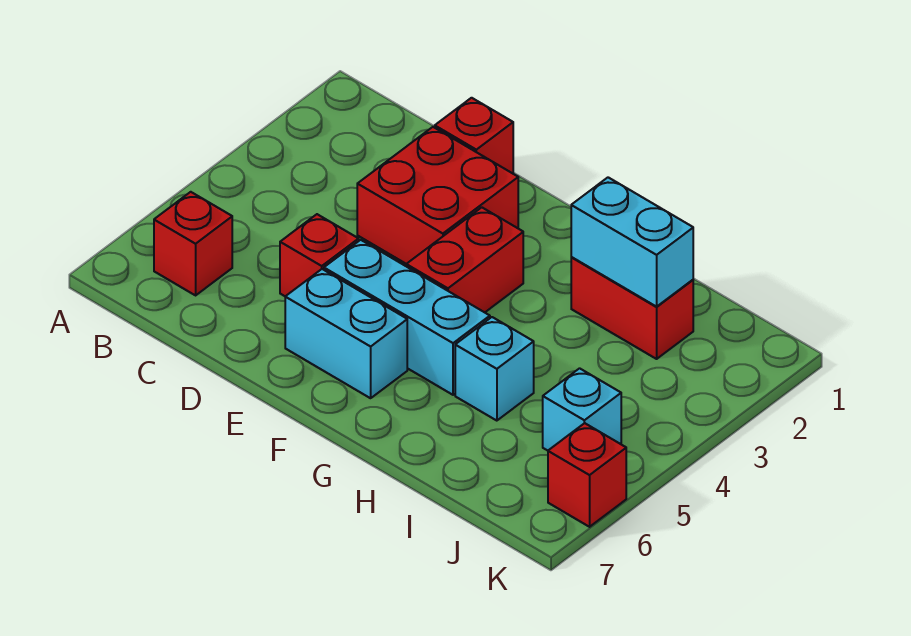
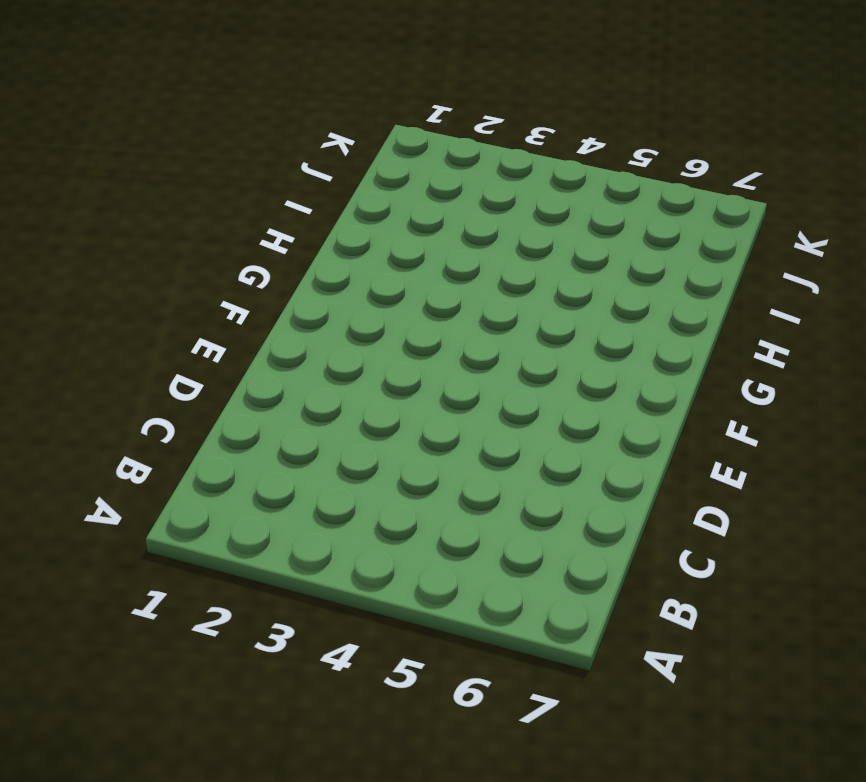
none -> red brick B6 level 1
none -> red brick D1 level 1
none -> red brick D2:E3 level 1

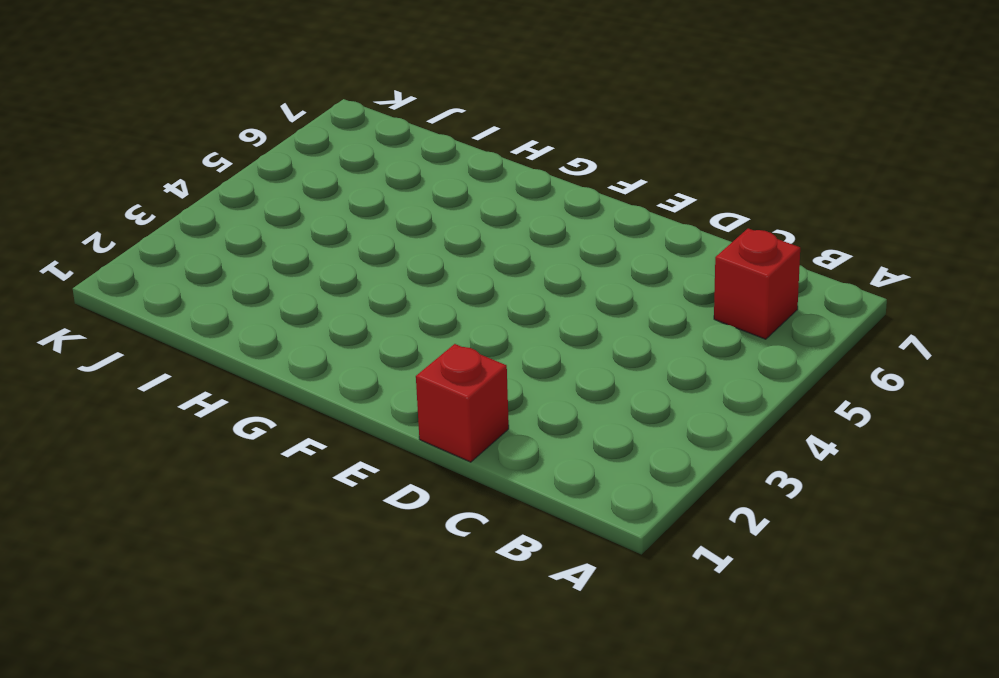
none -> red brick D2:E3 level 1
none -> red brick D5 level 1
none -> cyan brick E5:G5 level 1

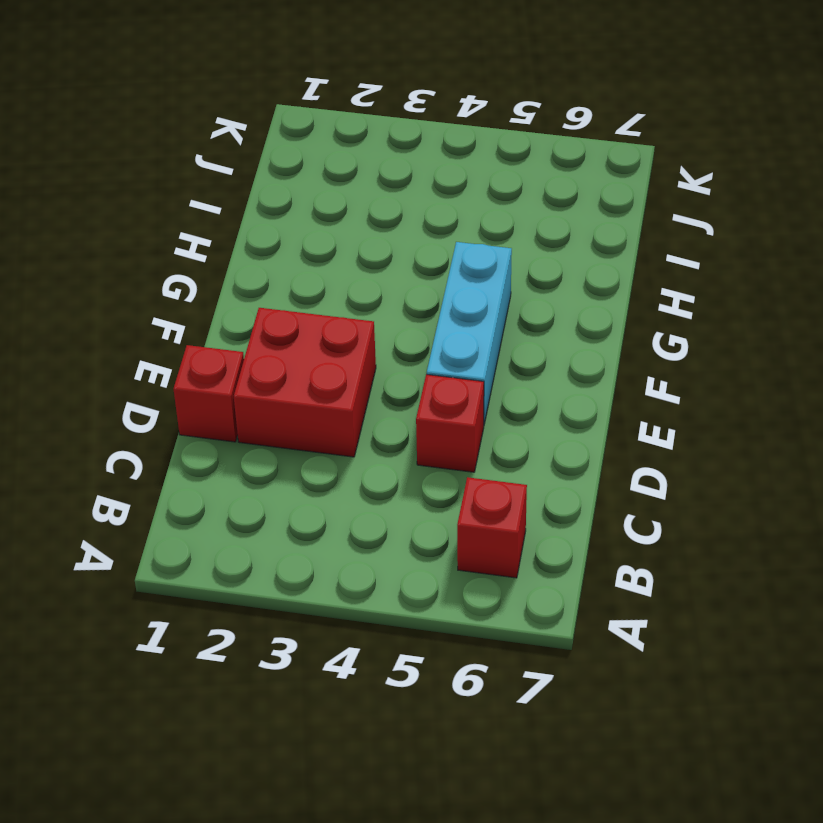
none -> cyan brick E6:F6 level 1
none -> red brick F3:F4 level 1
none -> red brick H2:I2 level 1

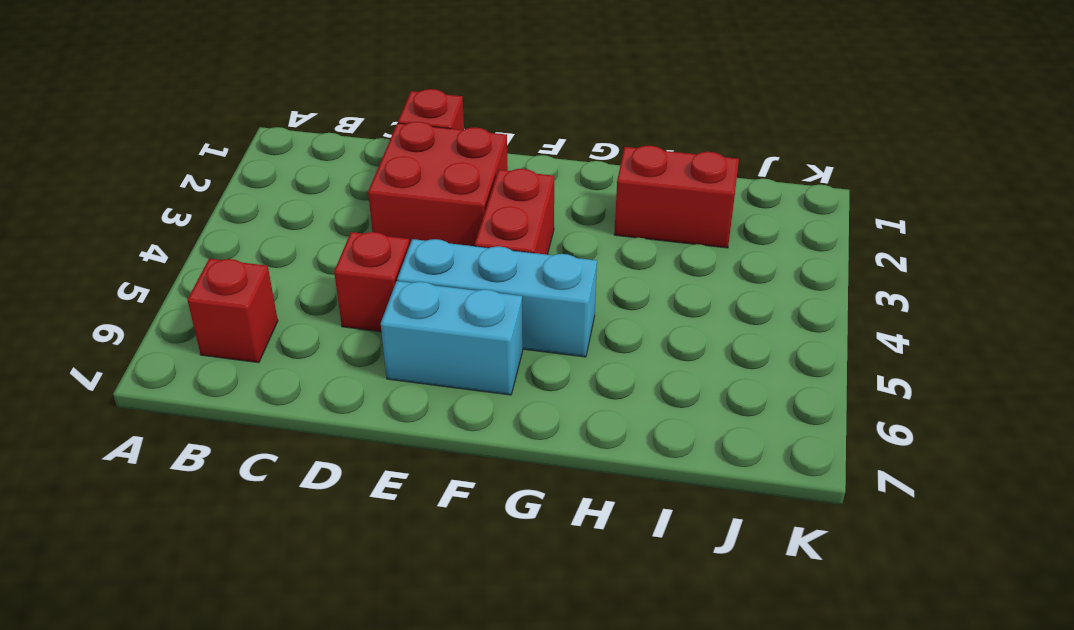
none -> cyan brick H5 level 1
none -> cyan brick J5 level 1
none -> red brick K6 level 1

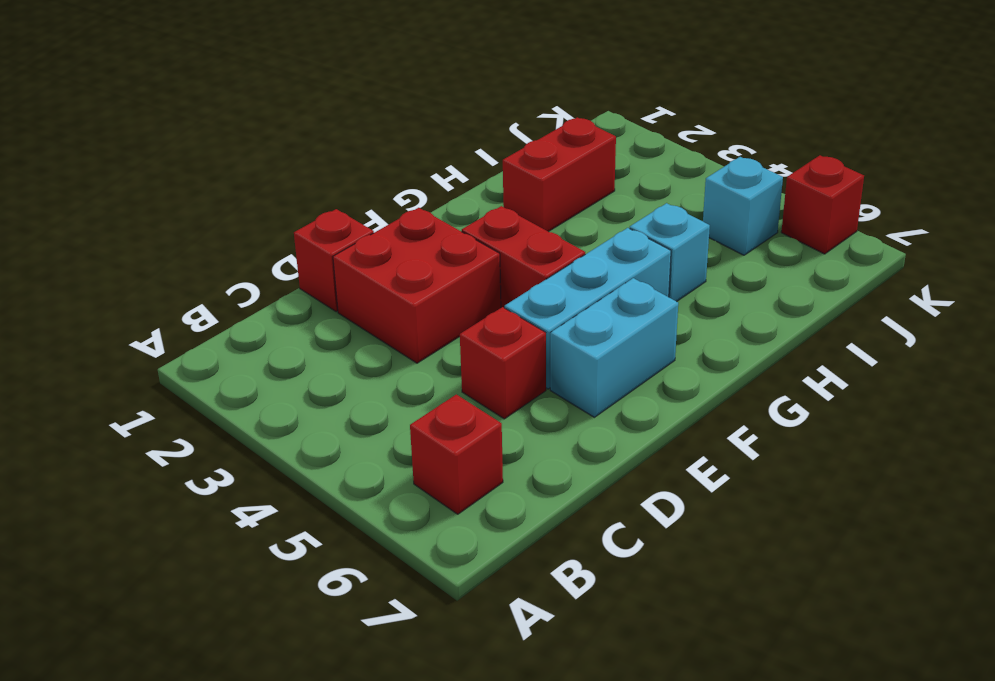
none -> cyan brick H2:I2 level 2

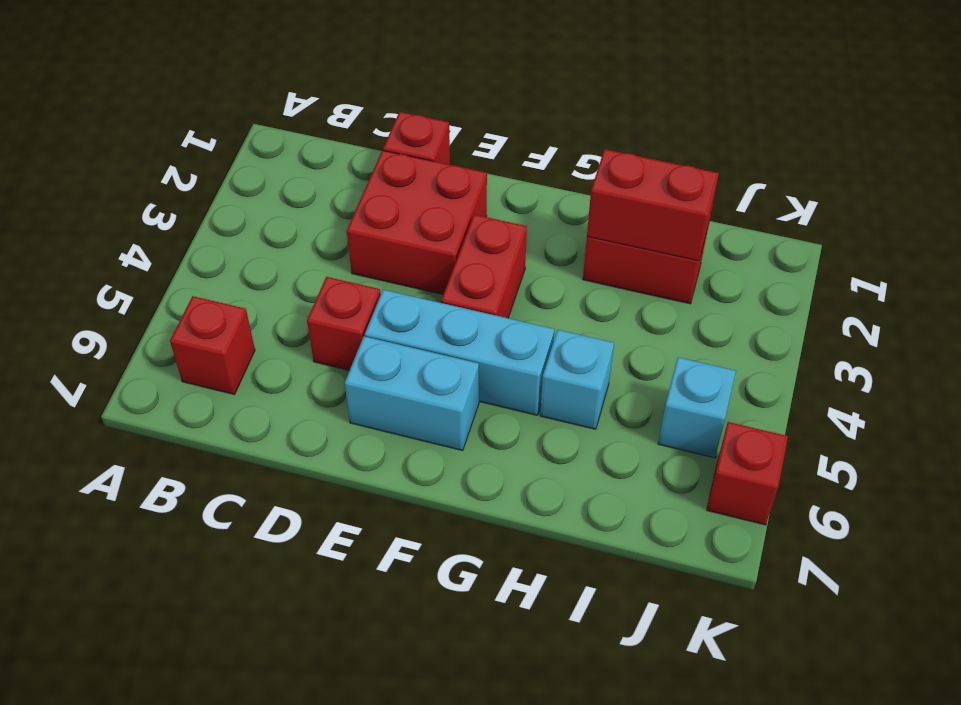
red brick H2:I2 level 2 -> cyan brick H2:I2 level 2

